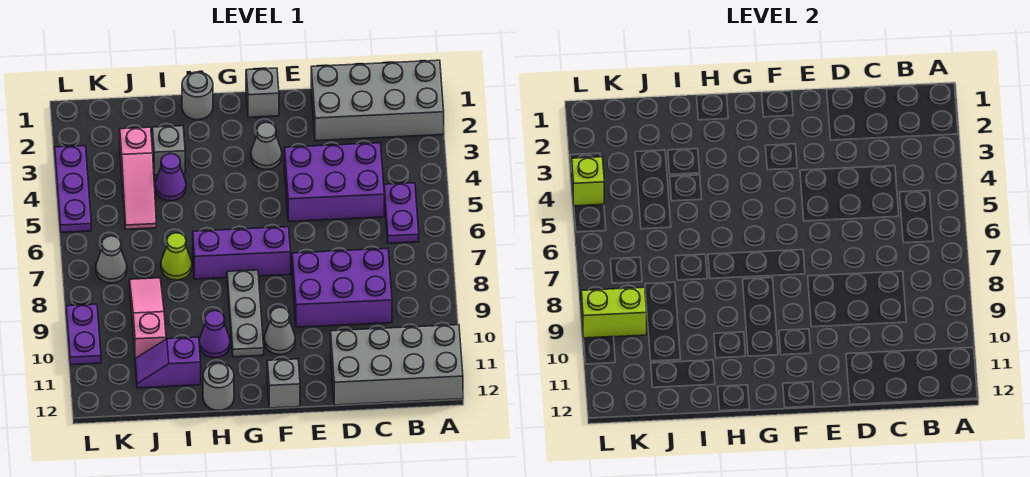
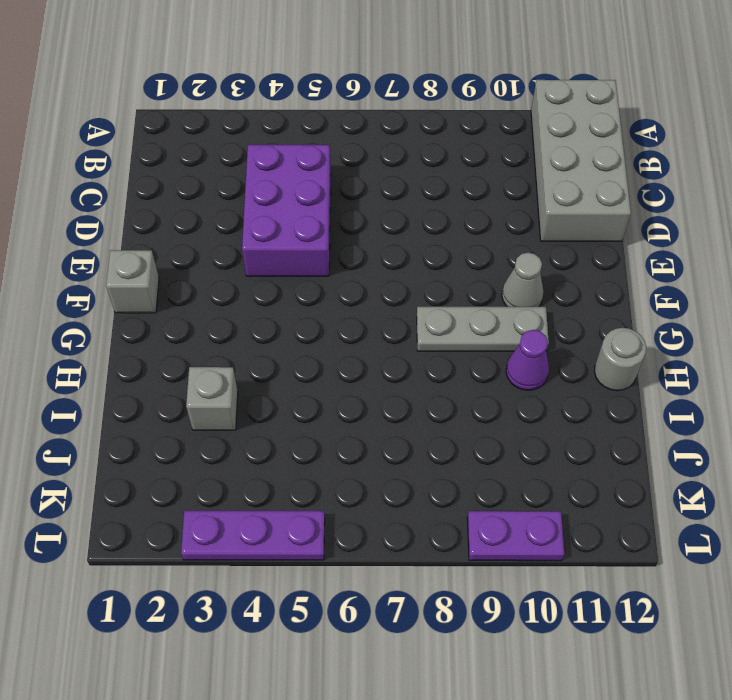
none -> grey brick A1:D2 level 1
none -> purple plate B5:B6 level 1
none -> purple brick C8:E9 level 1

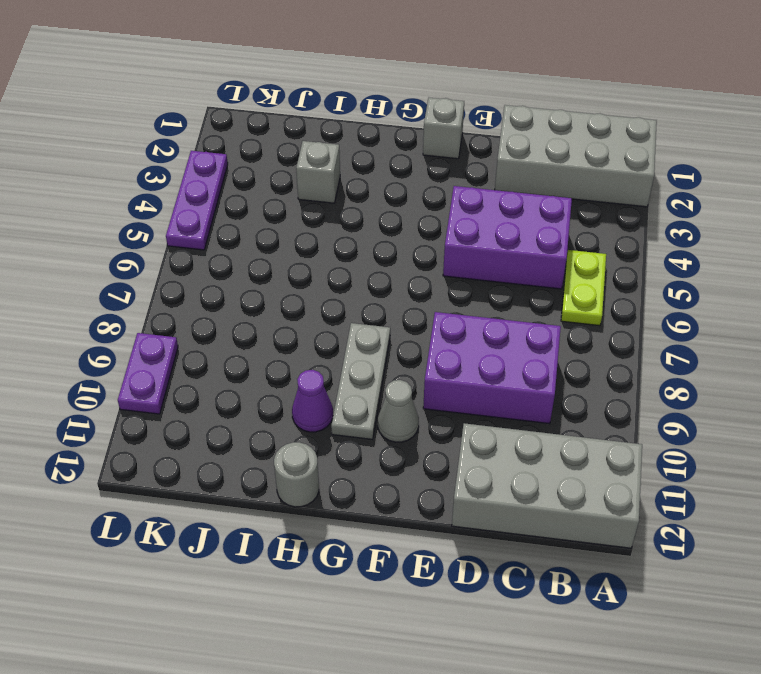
lime plate B5:B6 level 1 -> purple plate B5:B6 level 1
none -> grey cone F3 level 1
none -> purple brick F7:H7 level 1
none -> grey brick F12 level 1

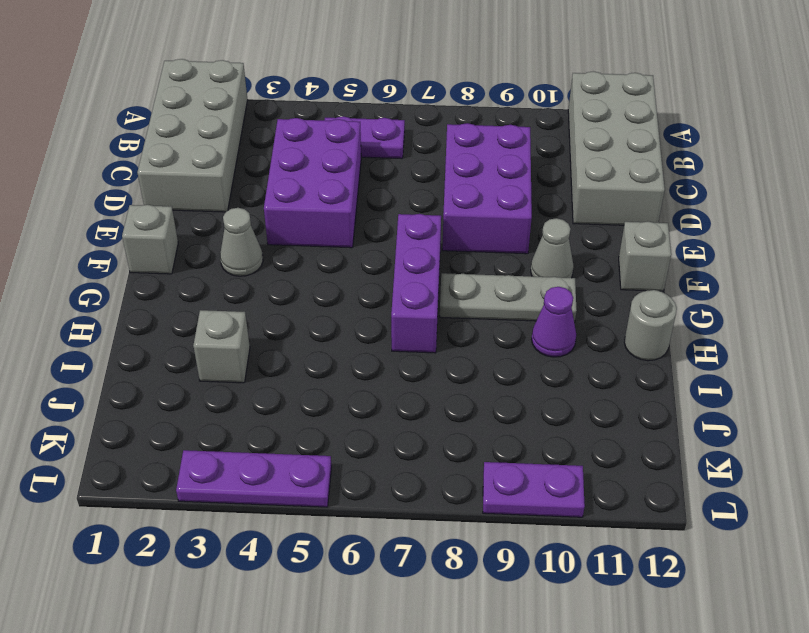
none -> grey round brick H1 level 1
none -> purple cone I4 level 1
none -> lime cone I7 level 1

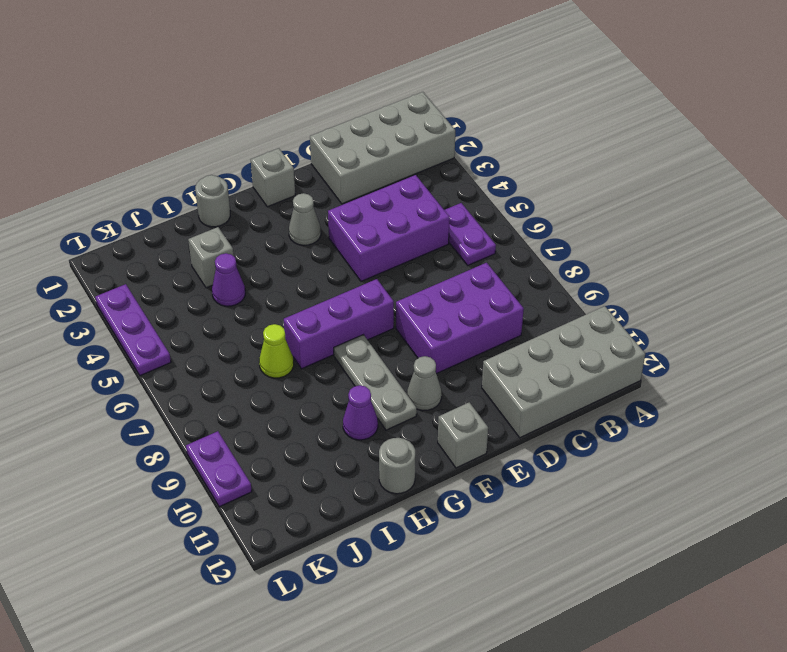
none -> purple slope I11:J11 level 1 top I
none -> pink slope J3:J5 level 1 top 3
none -> pink slope J8:J10 level 1 top 10

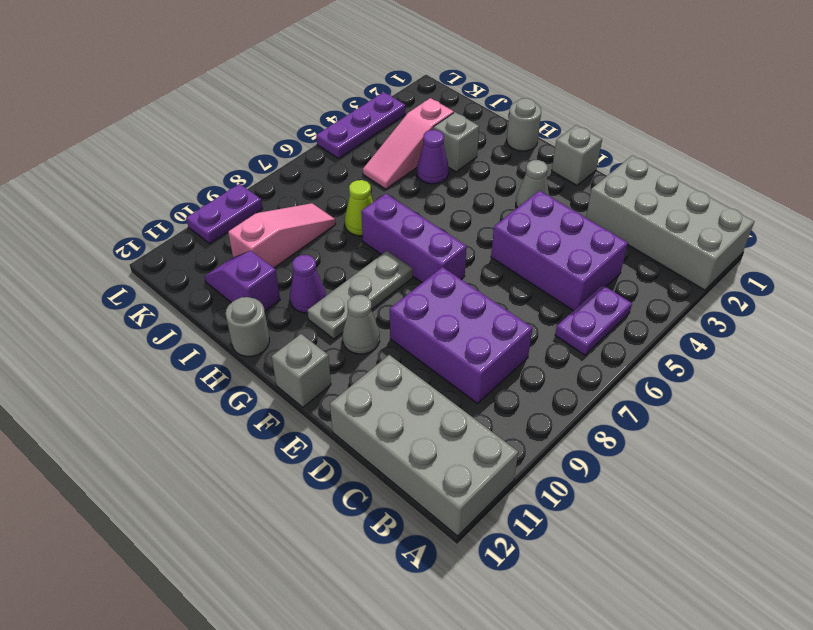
none -> grey cone K7 level 1
none -> lime brick K9:L9 level 2
none -> lime brick L4 level 2

